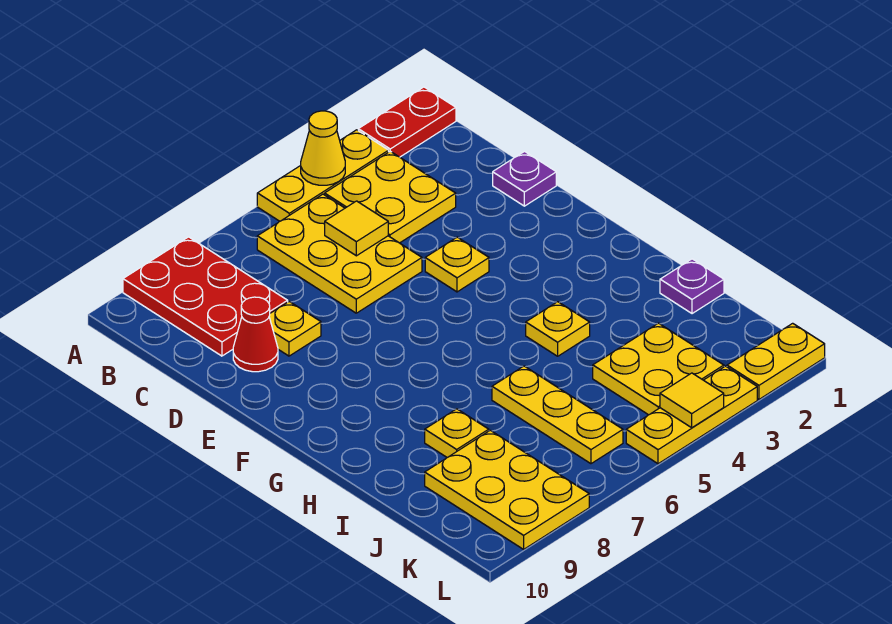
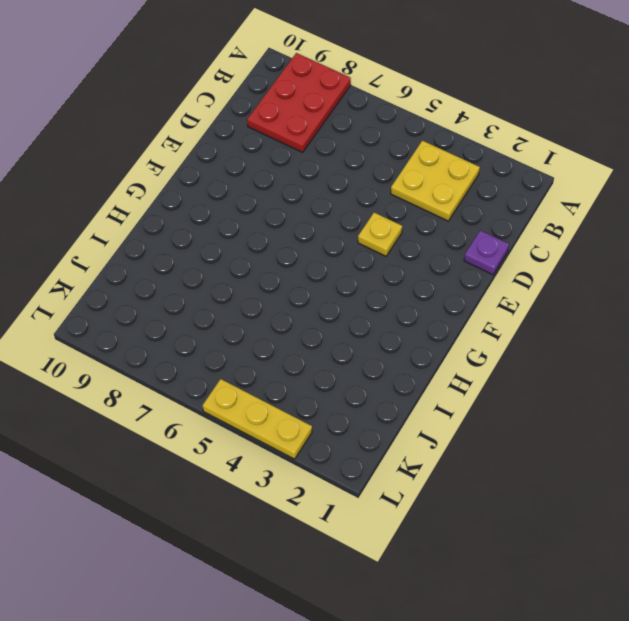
none -> red plate A1:A2 level 1
none -> yellow plate A3:A5 level 1
none -> yellow plate B5:D6 level 1

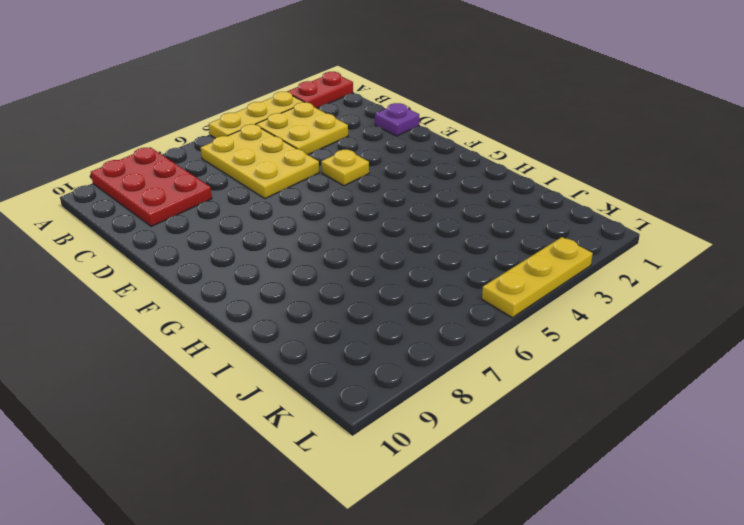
none -> yellow plate D8 level 1
none -> red cone D9 level 1
none -> yellow plate H4 level 1

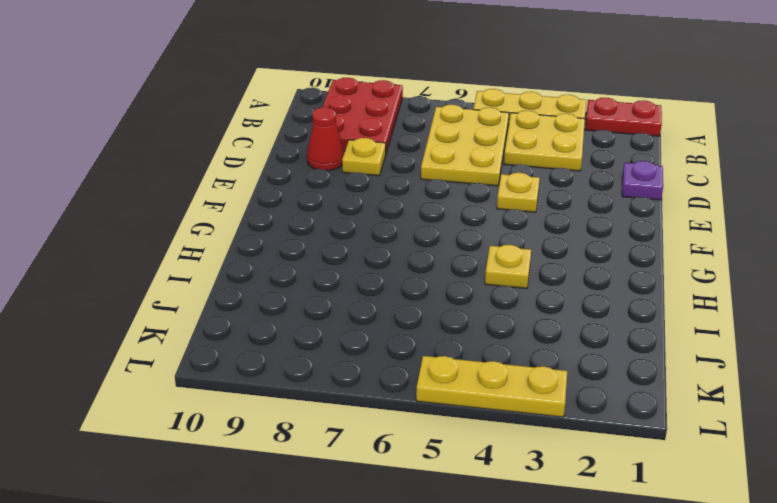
none -> purple plate I1 level 1
none -> yellow plate I6:K6 level 1
none -> yellow plate I8 level 1

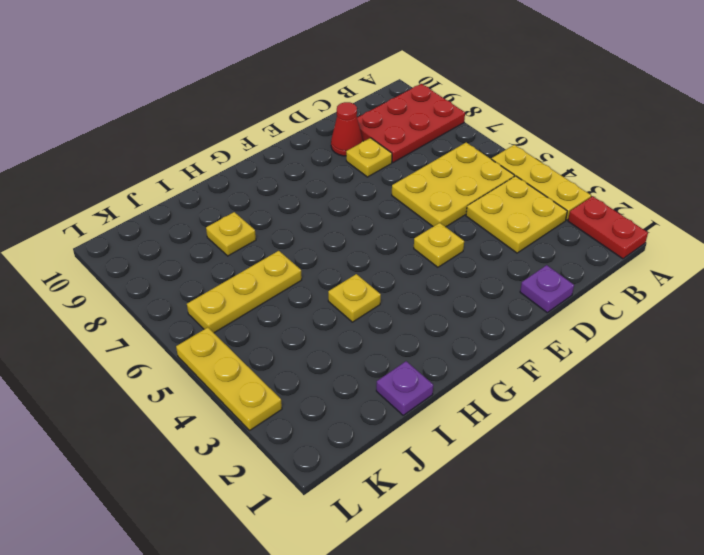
none -> yellow plate J3:K4 level 1
none -> yellow plate J8:L9 level 1
none -> yellow plate L1:L2 level 1

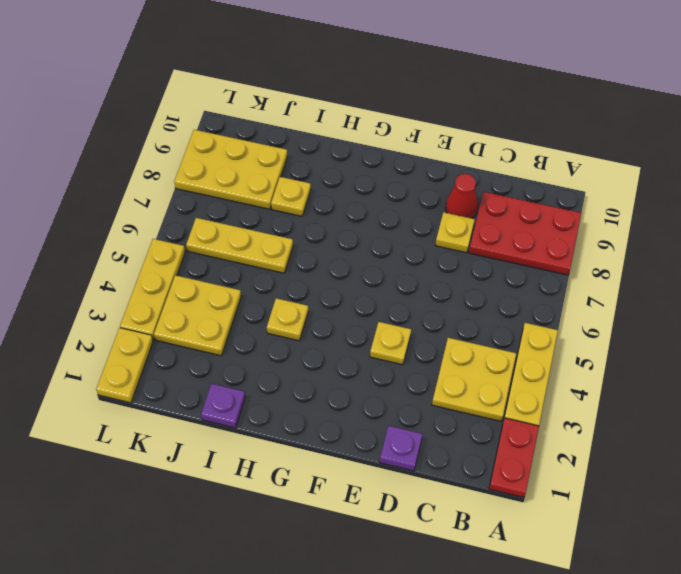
none -> yellow plate B5:D6 level 1
none -> yellow cone A4 level 2
none -> yellow tile C5 level 2

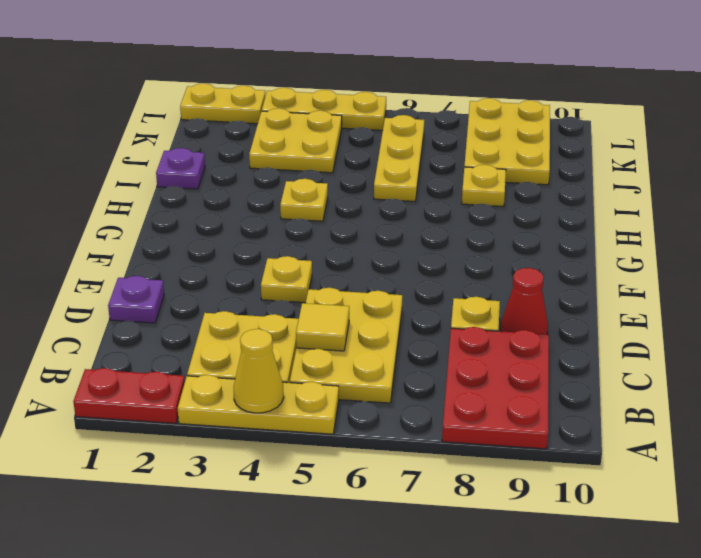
none -> yellow tile L4 level 2

